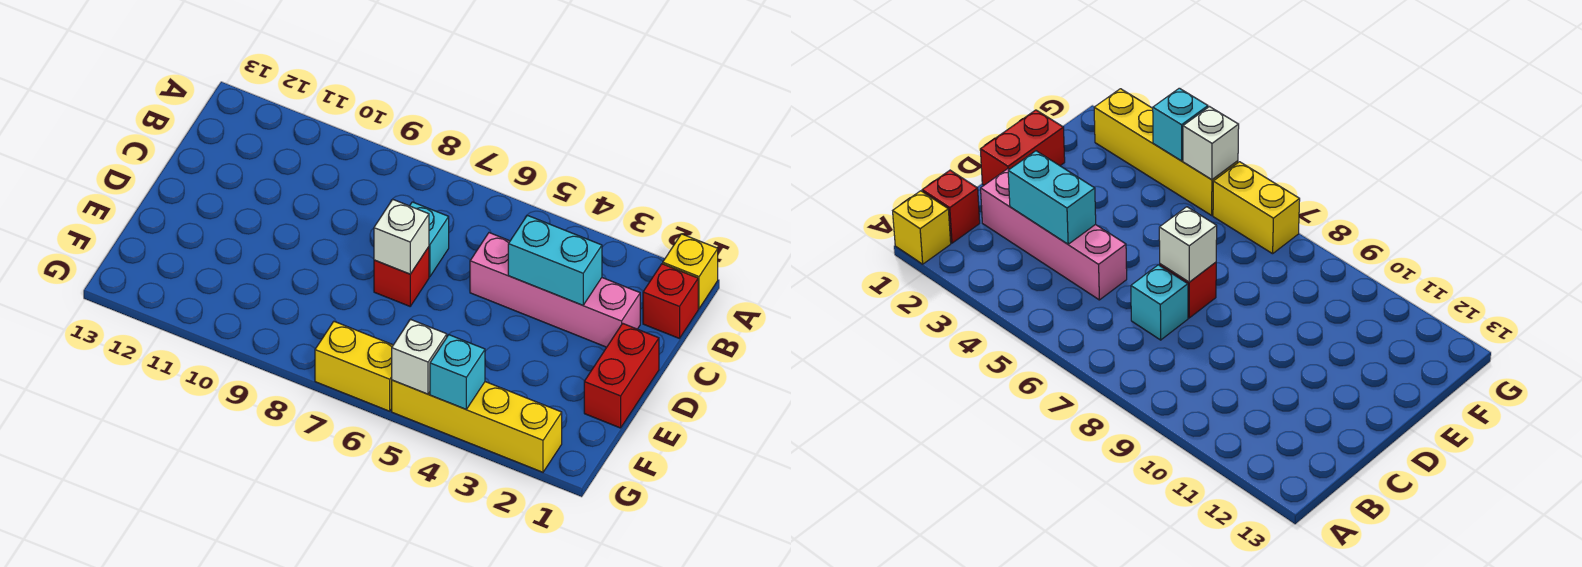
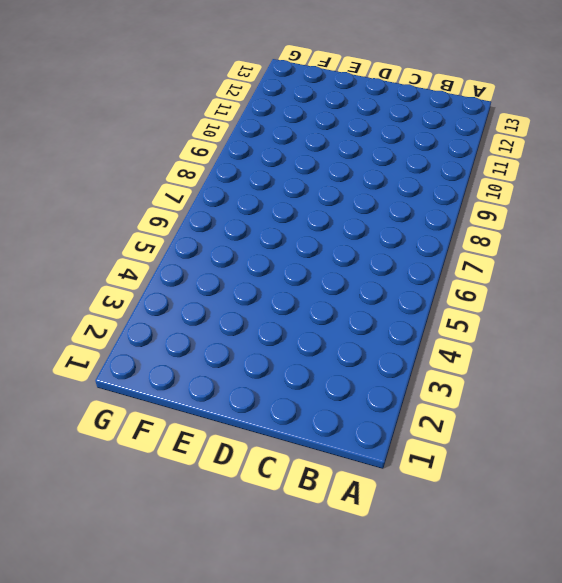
none -> yellow brick A1 level 1
none -> red brick B1 level 1
none -> pink brick C2:C5 level 1

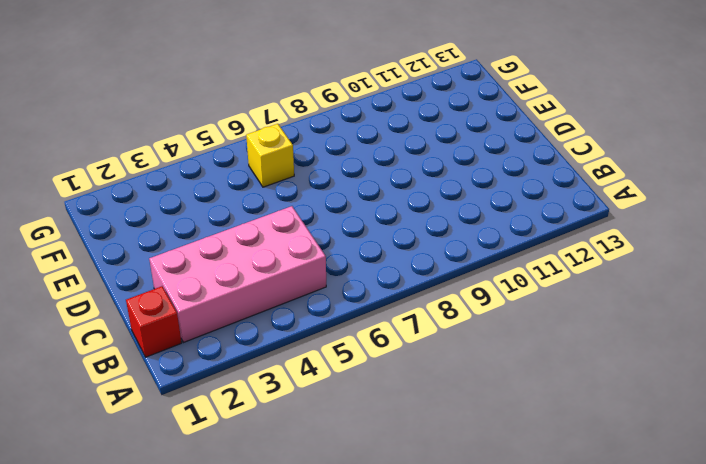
pink brick B2:C5 level 1 -> pink brick C2:C5 level 1
yellow brick F6 level 1 -> yellow brick A1 level 1
none -> cyan brick C7 level 1
none -> red brick D1:E1 level 1
none -> red brick D7 level 1

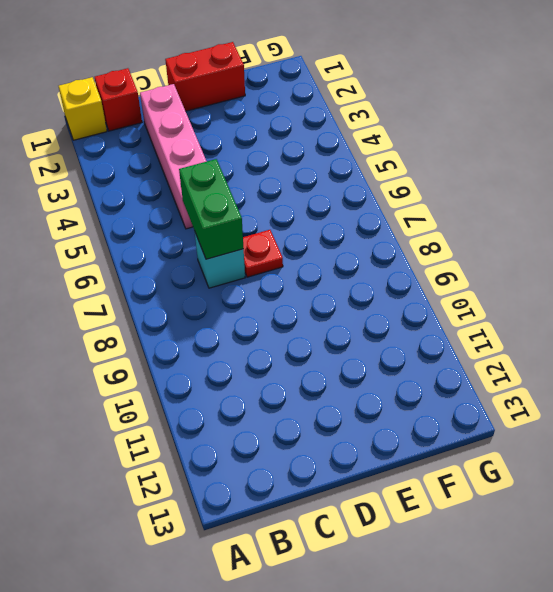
green brick C6:C7 level 2 -> none
red plate D7 level 1 -> red brick D7 level 1
none -> yellow brick G2:G5 level 1
none -> yellow brick G6:G7 level 1
none -> cyan brick C3:C4 level 2

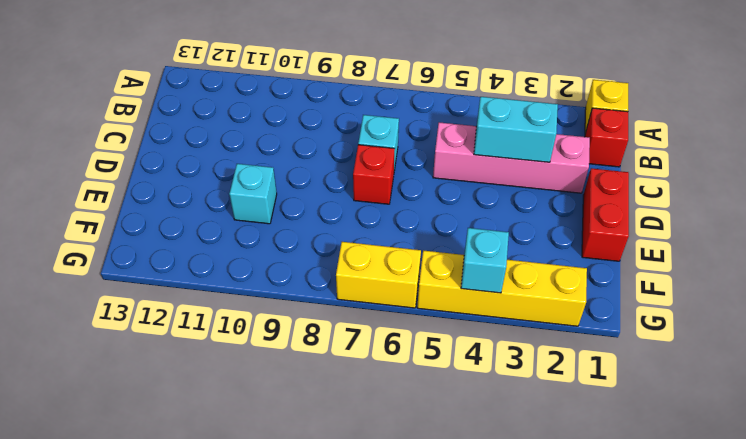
cyan brick E10 level 1 -> none
none -> white brick D7 level 2
none -> white brick G5 level 2

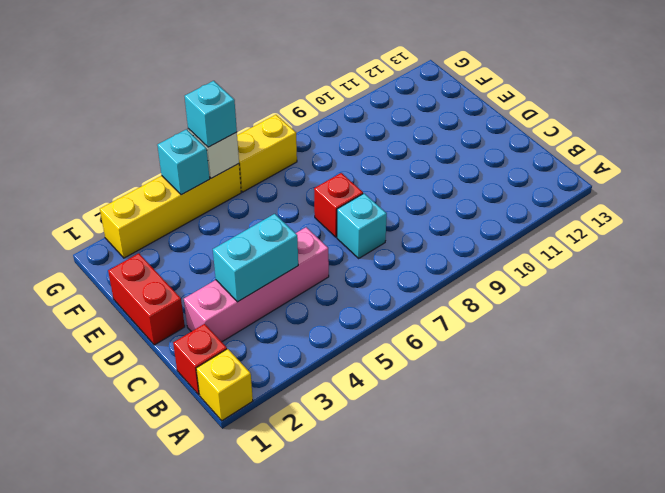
cyan brick G5 level 3 -> none
none -> white brick D7 level 2

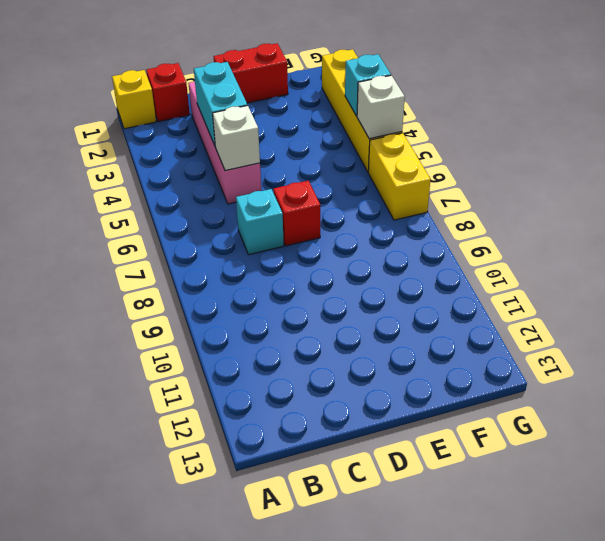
white brick C5 level 2 -> white brick D7 level 2

